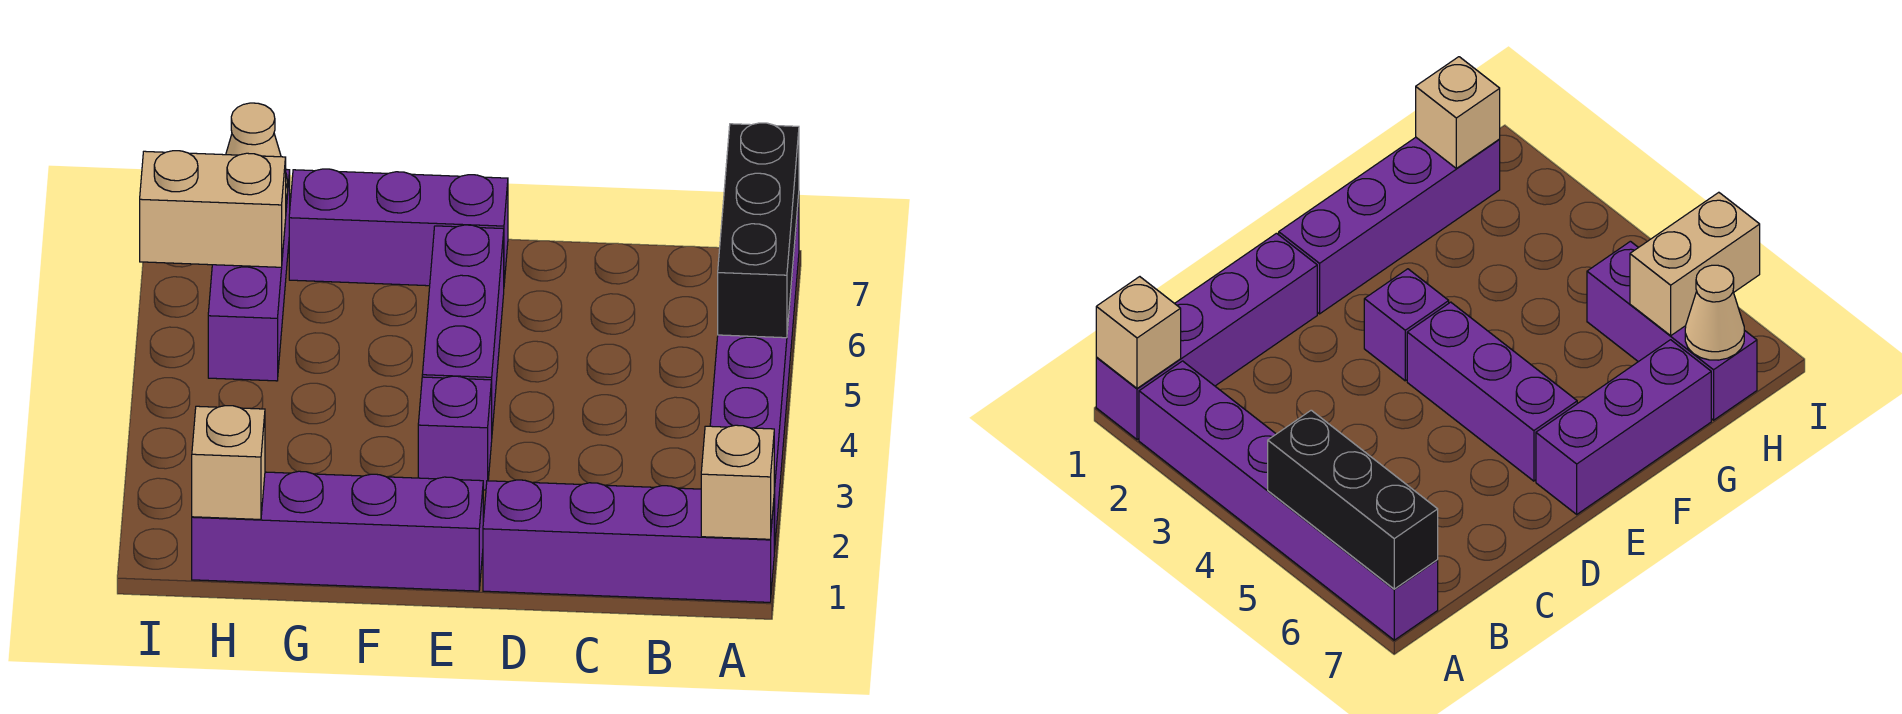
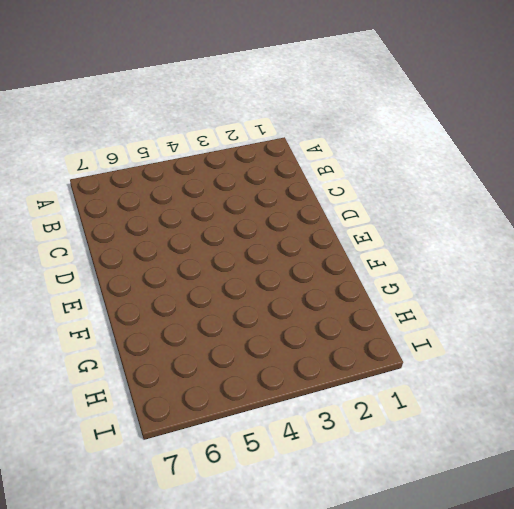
none -> purple brick A1:D1 level 1
none -> purple brick A2:A7 level 1
none -> purple brick E1:H1 level 1

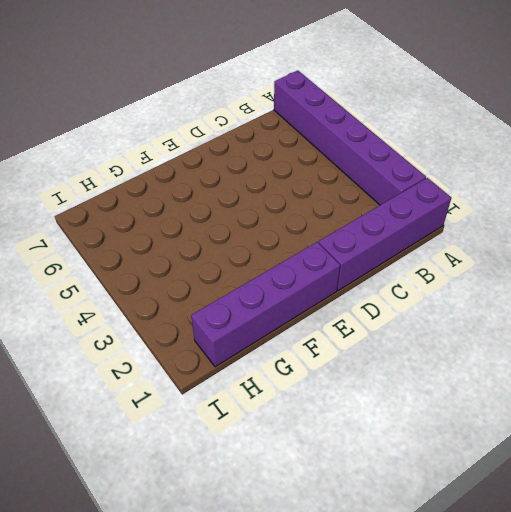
none -> purple brick E3 level 1
none -> purple brick E4:E6 level 1
none -> purple brick E7:G7 level 1

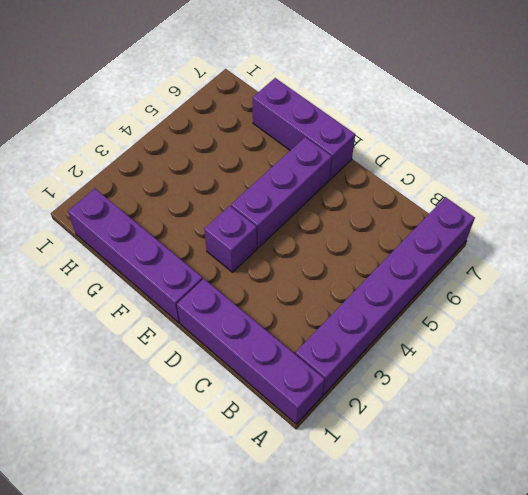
none -> purple brick H5:H7 level 1
none -> tan brick A1 level 2
none -> black brick A5:A7 level 2

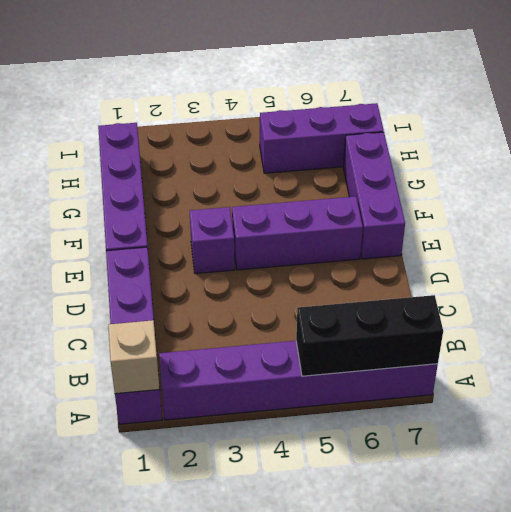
none -> tan brick H1 level 2
none -> tan brick H6:I6 level 2
none -> tan cone H7 level 2

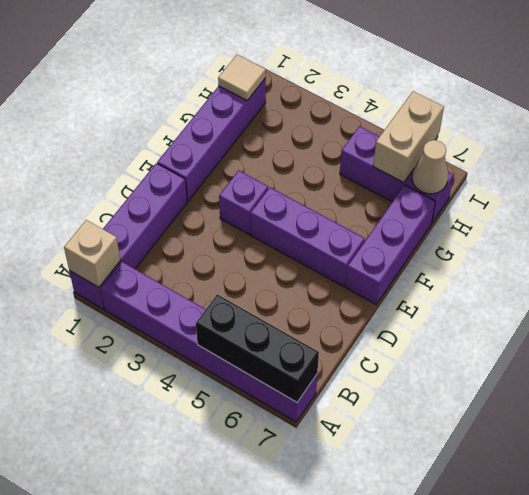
tan tile H1 level 2 -> tan brick H1 level 2

